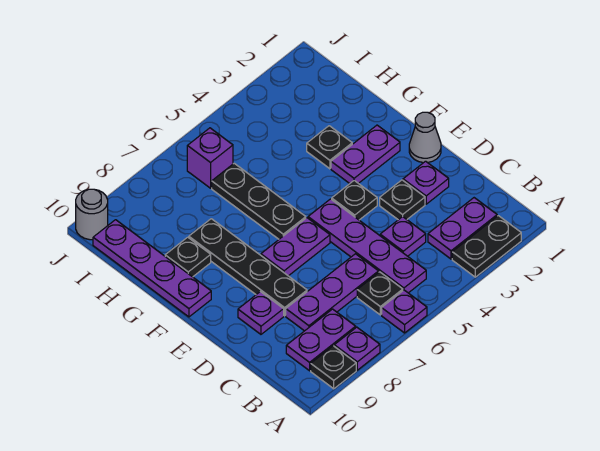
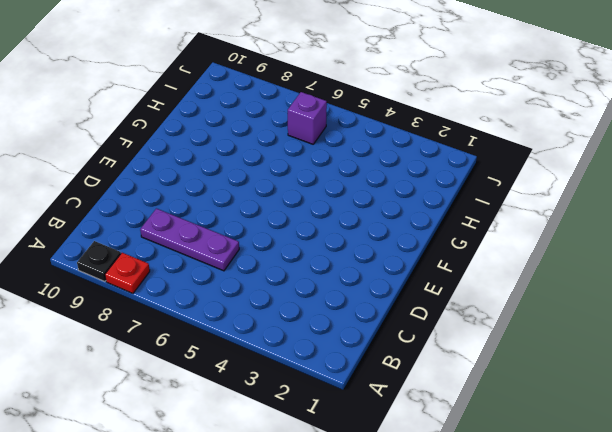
red plate A8 level 1 -> purple plate A8 level 1
none -> black plate A2:A3 level 1
none -> purple plate A6 level 1
none -> purple plate B2:B3 level 1

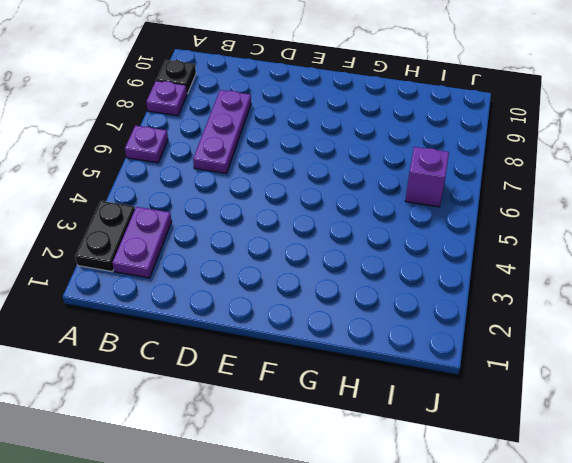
none -> purple plate B5:E5 level 1
none -> black plate B6 level 1
none -> purple plate B8:B9 level 1

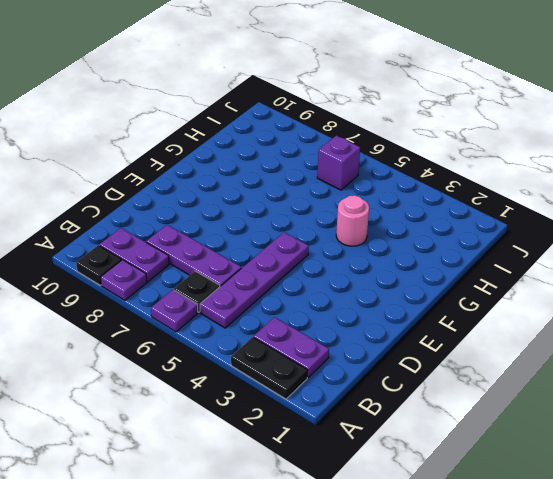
pink round brick G4 level 1 -> none
none -> purple plate C4 level 1
none -> purple plate D2 level 1
none -> black plate D3 level 1

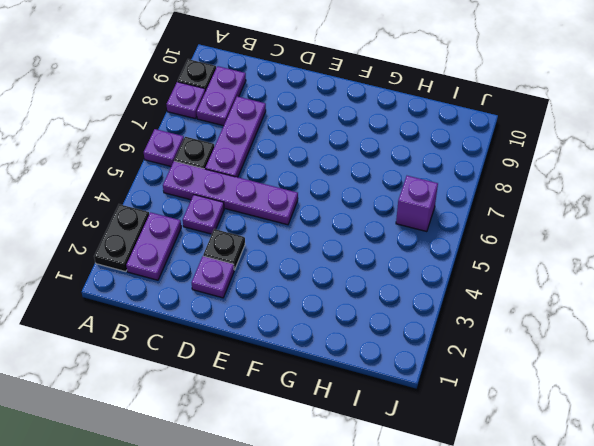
none -> black plate D8:G8 level 1
none -> purple plate D9 level 1
none -> grey cone E1 level 1

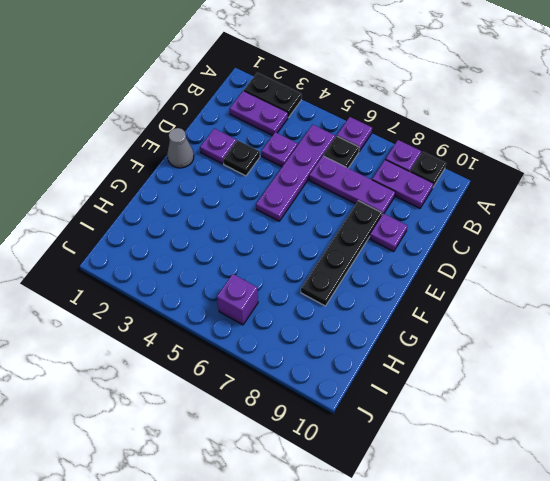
none -> black plate E4 level 1
none -> purple plate E6:E7 level 1
none -> purple plate F2:F3 level 1

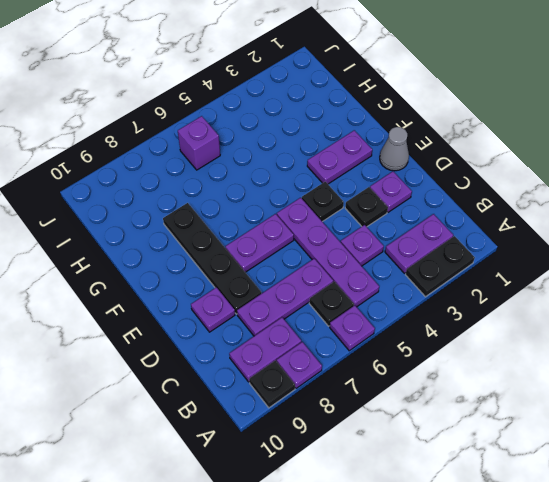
none -> black plate F6:H6 level 1
none -> purple plate F10:I10 level 1
none -> black plate G3 level 1

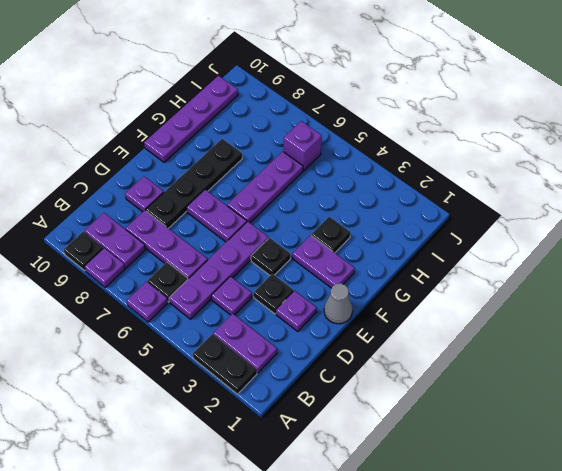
purple plate F6:H6 level 1 -> black plate F6:H6 level 1
none -> black plate G9 level 1
none -> grey round brick J10 level 1

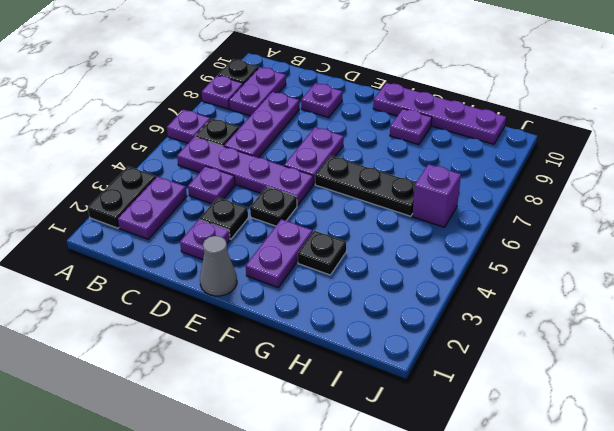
purple plate G9 level 1 -> black plate G9 level 1
none -> black plate D8:G8 level 1
none -> grey round brick J10 level 1

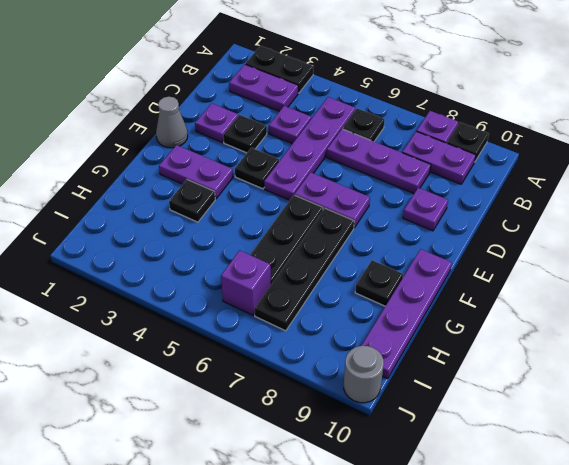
black plate F7:I7 level 1 -> black plate D8:G8 level 1
none -> purple plate A6 level 1

